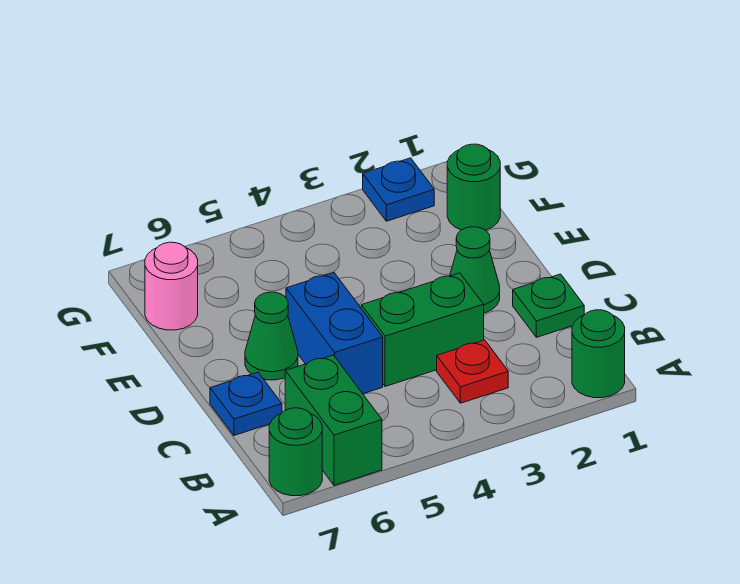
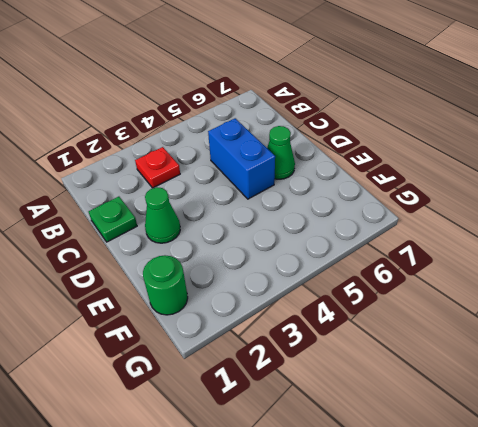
none -> green round brick A1 level 1
none -> green brick A6:B6 level 1
none -> green round brick A7 level 1

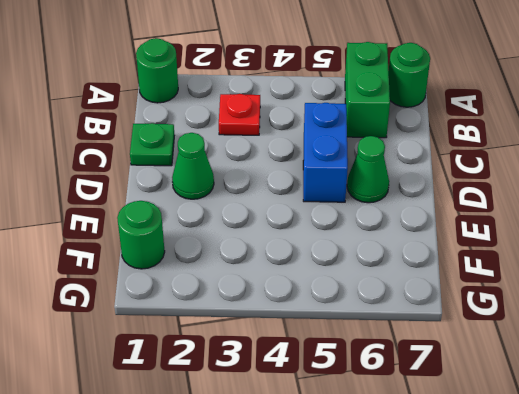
none -> green brick C3:C4 level 1
none -> blue plate C7 level 1
none -> pink round brick F7 level 1

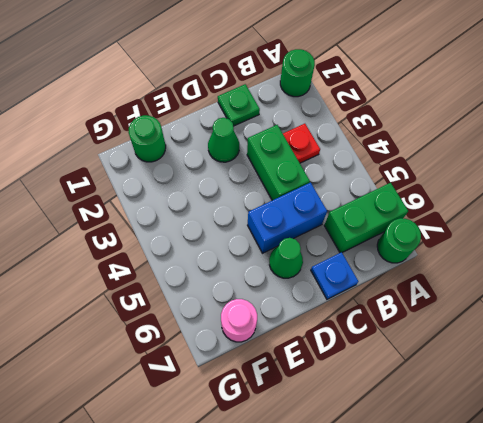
none -> blue plate G2 level 1

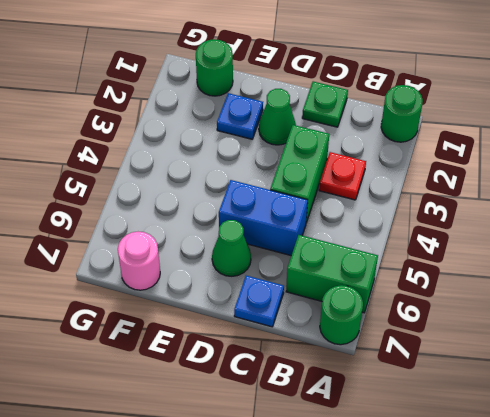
blue plate E2 level 1 -> blue plate G2 level 1

